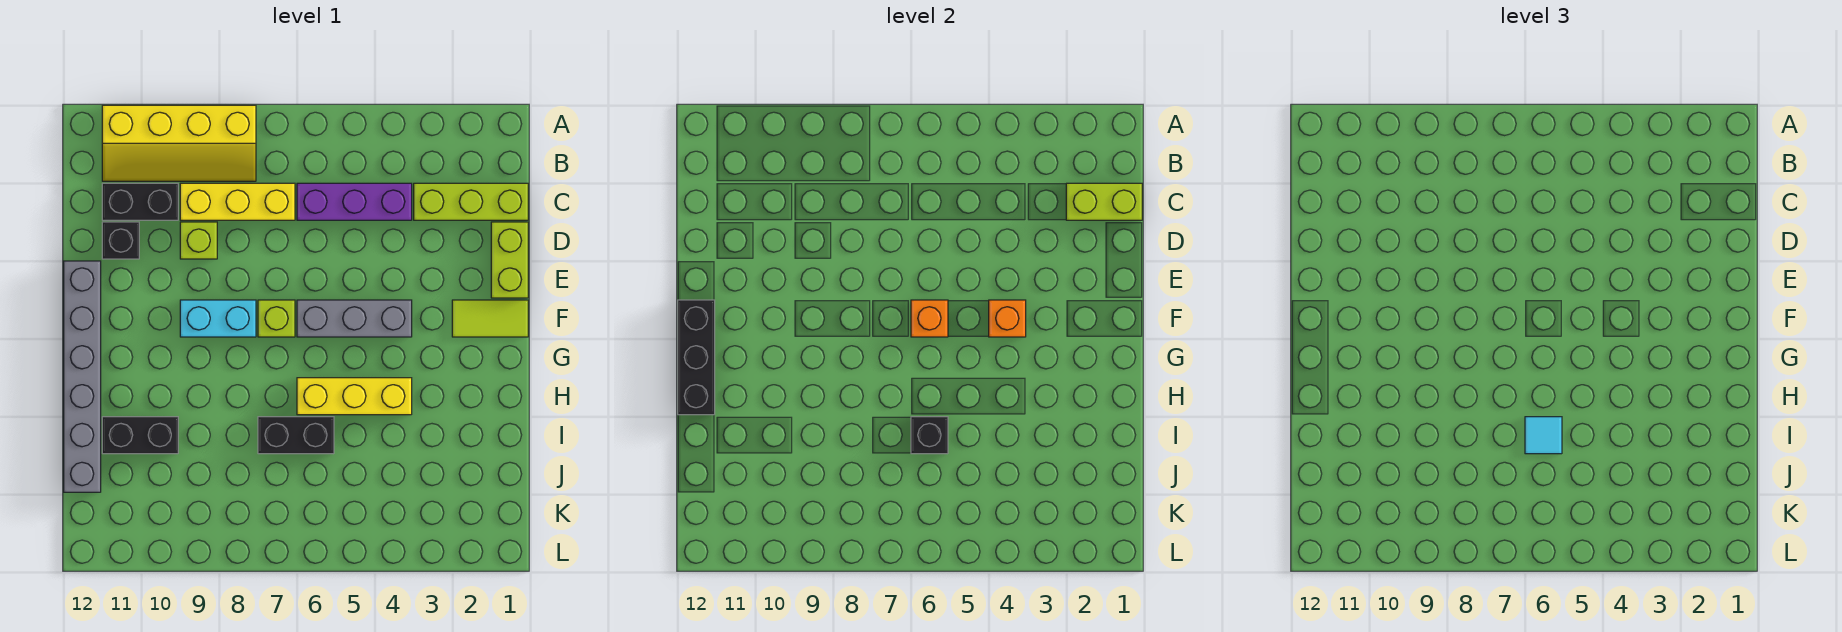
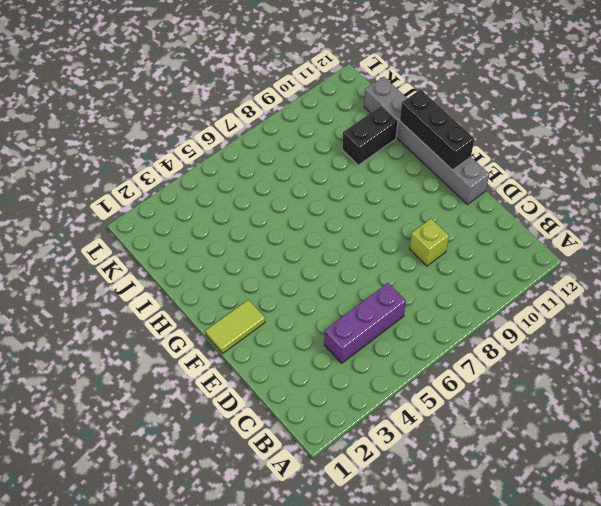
none -> yellow slope A8:B11 level 1 top A
none -> lime brick C1:C3 level 1
none -> yellow brick C7:C9 level 1

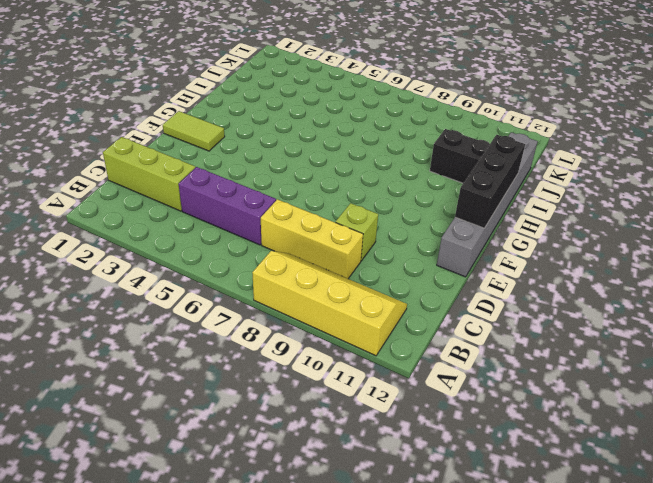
none -> black brick C10:C11 level 1
none -> lime brick D1:E1 level 1
none -> black brick D11 level 1

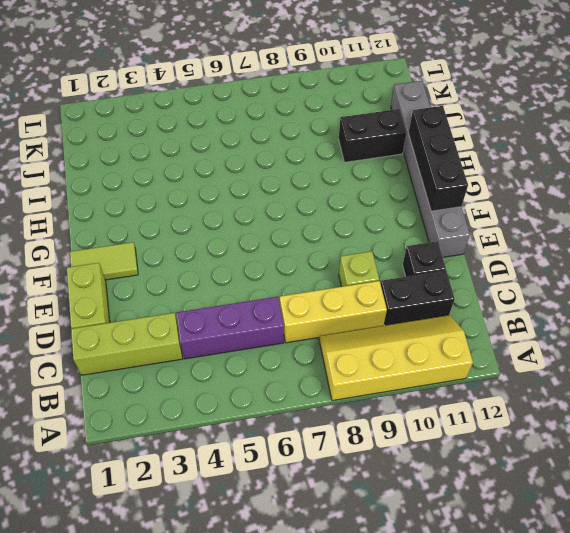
none -> grey brick F4:F6 level 1
none -> lime brick F7 level 1
none -> cyan brick F8:F9 level 1

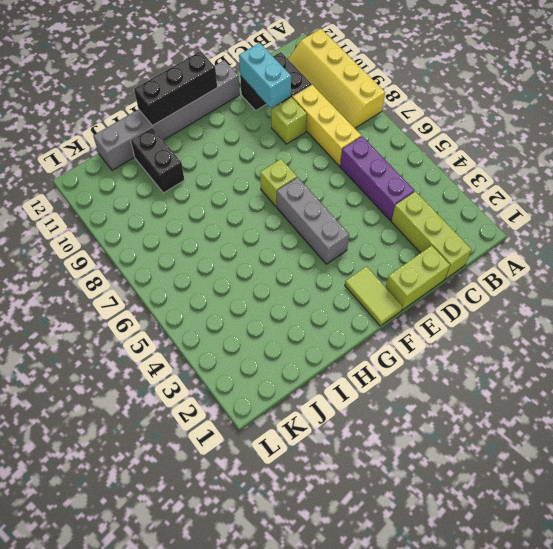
cyan brick D10:D11 level 2 -> cyan brick F8:F9 level 1
none -> yellow brick H4:H6 level 1
none -> black brick I6:I7 level 1
none -> lime brick C1:C2 level 2

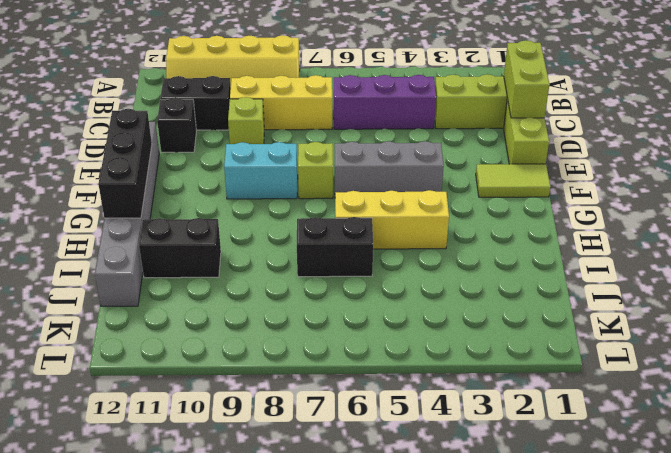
lime brick C1:D1 level 2 -> lime brick C1:C2 level 2
none -> orange brick F4 level 2
none -> orange brick F6 level 2
none -> black brick I6 level 2

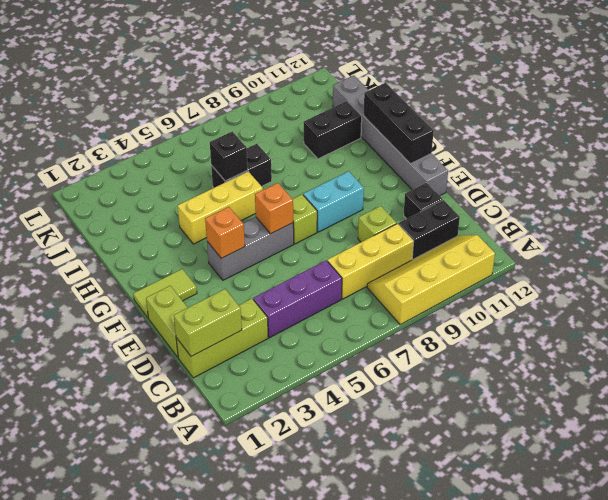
none -> cyan tile I6 level 3

